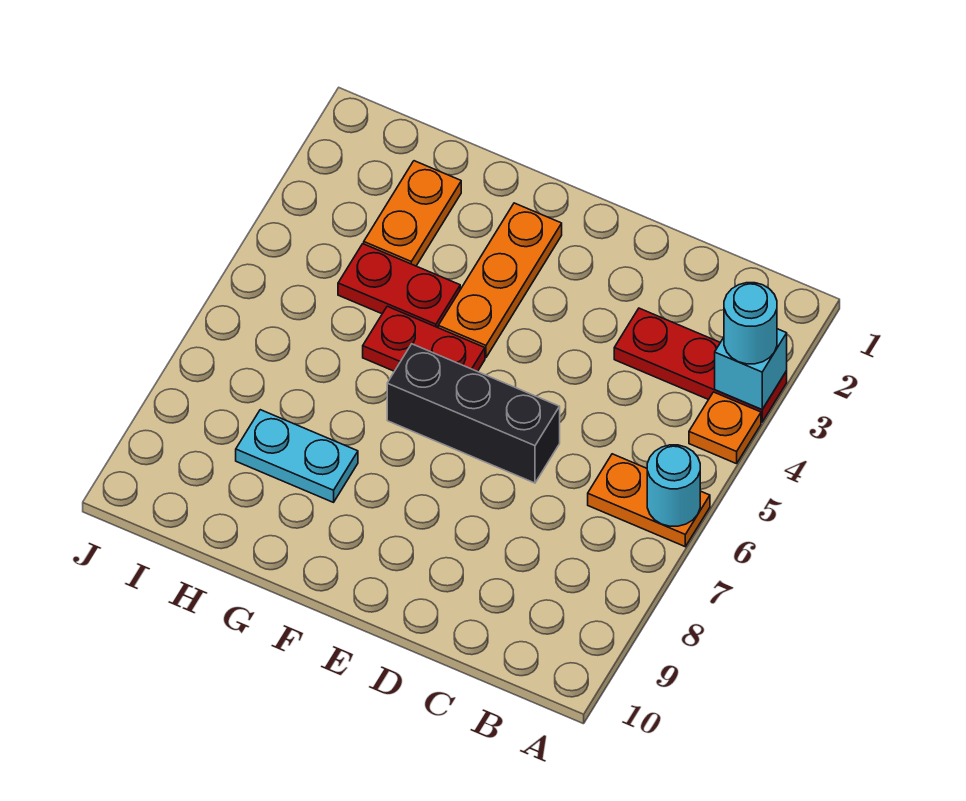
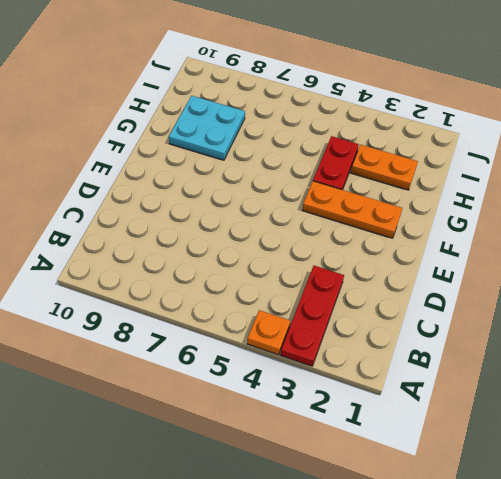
cyan plate G8:H9 level 1 -> cyan plate G8:H8 level 1
none -> orange plate A6:B6 level 1
none -> black brick D6:F6 level 1
none -> red plate F5:G5 level 1

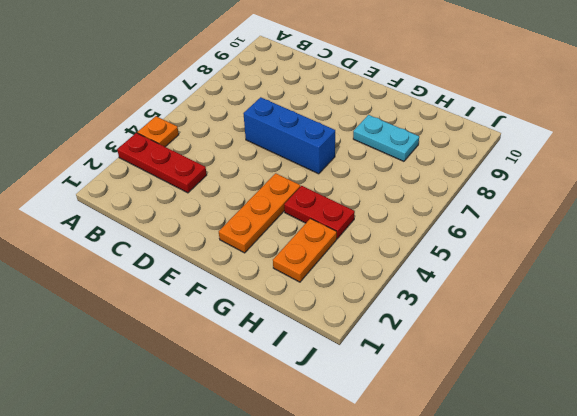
blue brick D6:F6 level 1 -> black brick D6:F6 level 1
none -> orange plate A6:B6 level 1
none -> red plate F5:G5 level 1
none -> cyan brick A3 level 2

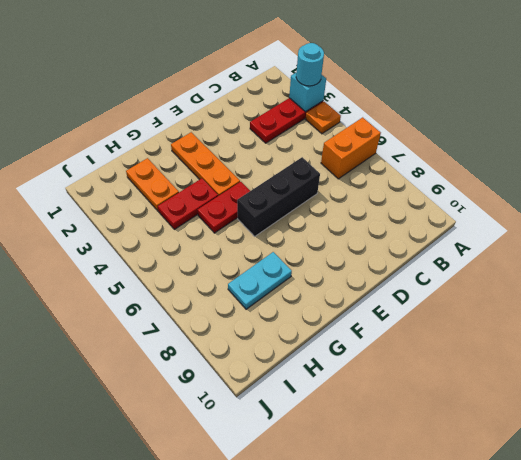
orange brick A6:B6 level 1 -> orange plate A6:B6 level 1
none -> cyan round brick A6 level 2

